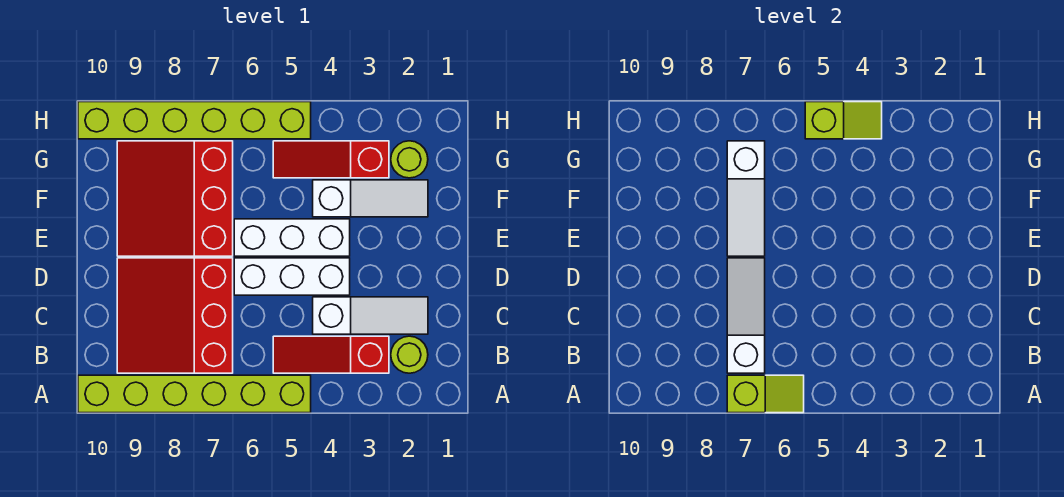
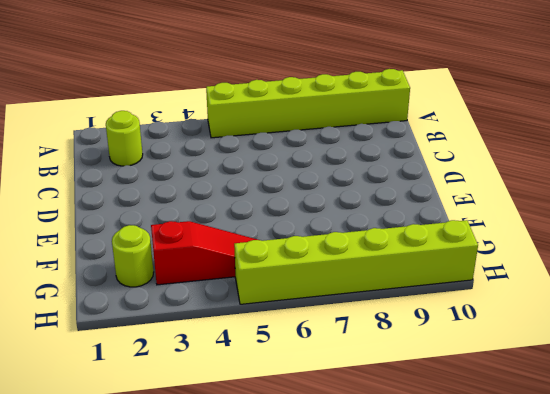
none -> red slope B3:B5 level 1 top 3
none -> red slope B7:D9 level 1 top 7
none -> white slope C2:C4 level 1 top 4

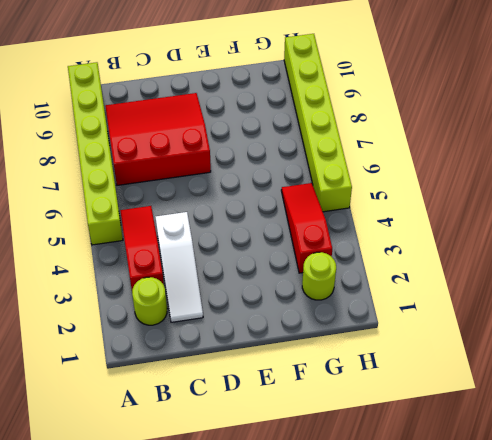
none -> white brick D4:D6 level 1
none -> white brick E4:E6 level 1
none -> red slope E7:G9 level 1 top 7

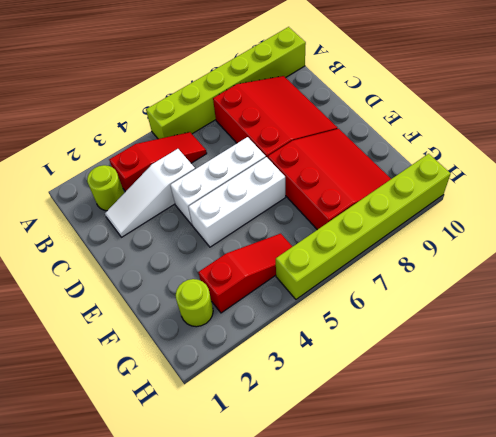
none -> white slope F2:F4 level 1 top 4
none -> lime slope A6:A7 level 2 top 7
none -> white slope B7:D7 level 2 top B

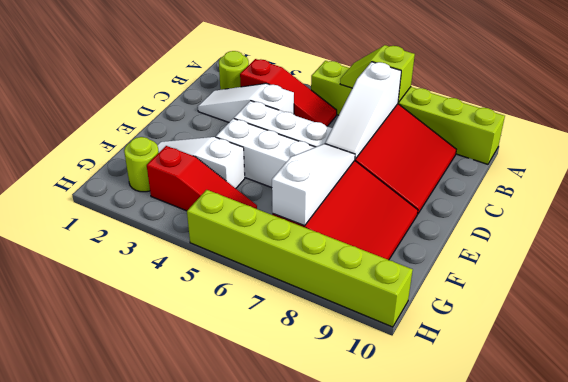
none -> lime slope H4:H5 level 2 top 5

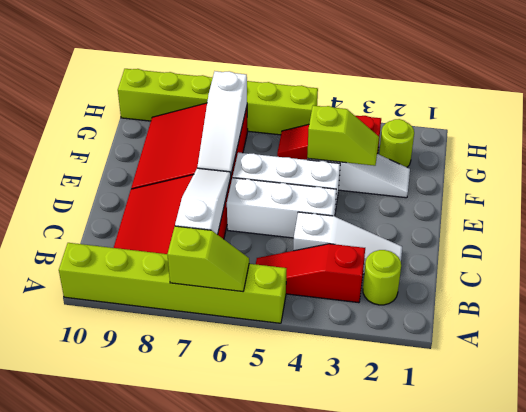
lime slope F3:F4 level 2 top 4 -> lime slope H4:H5 level 2 top 5

